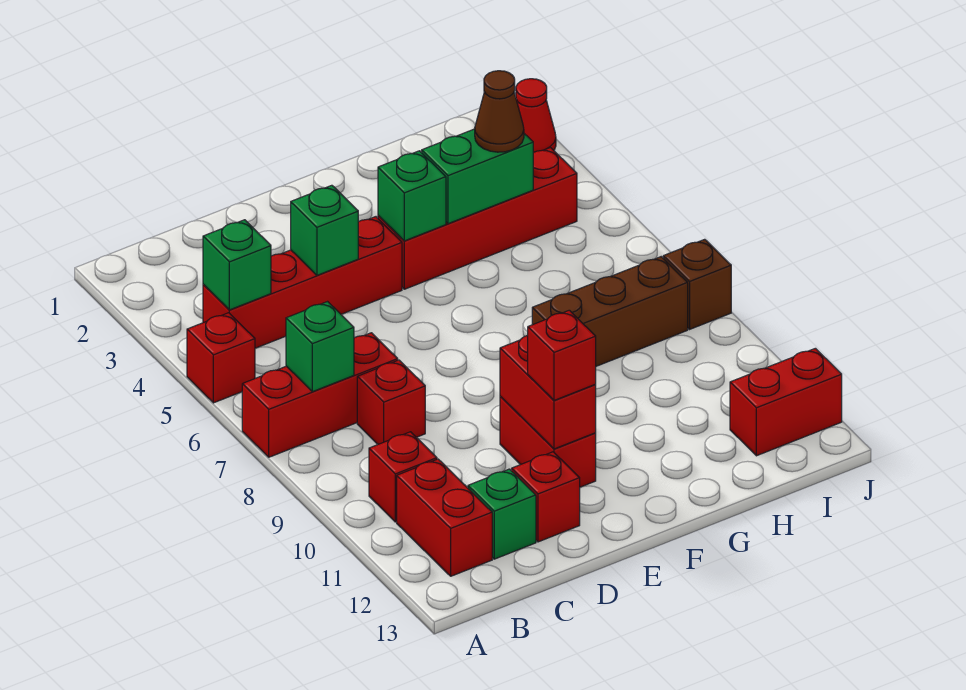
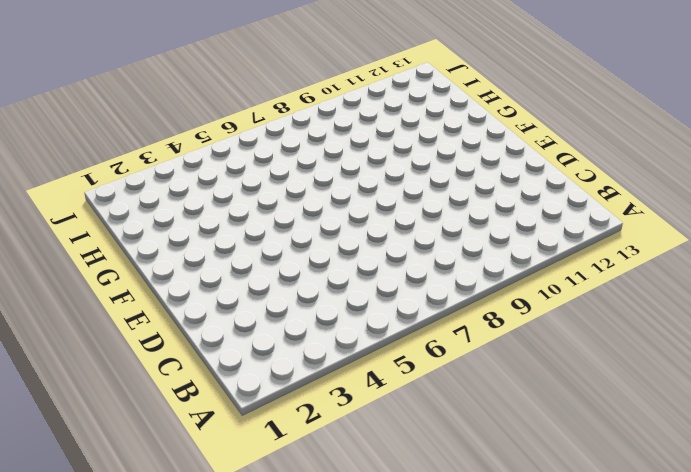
none -> red brick A5 level 1
none -> red brick A7:C7 level 1
none -> red brick B4:E4 level 1

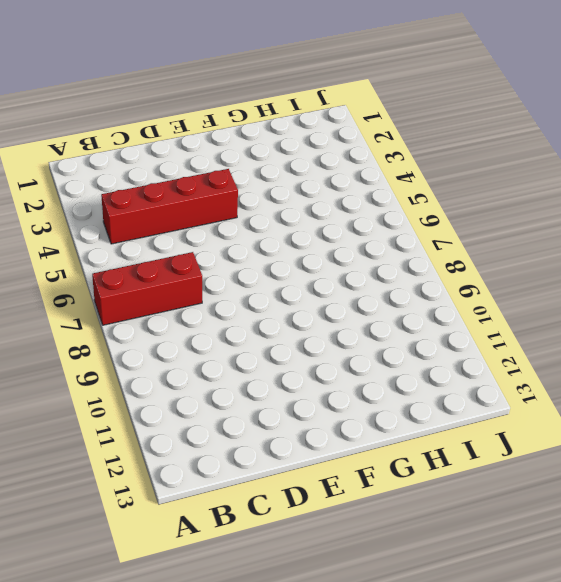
none -> red brick A5 level 1
none -> red brick B10 level 1
none -> red brick B11:B12 level 1

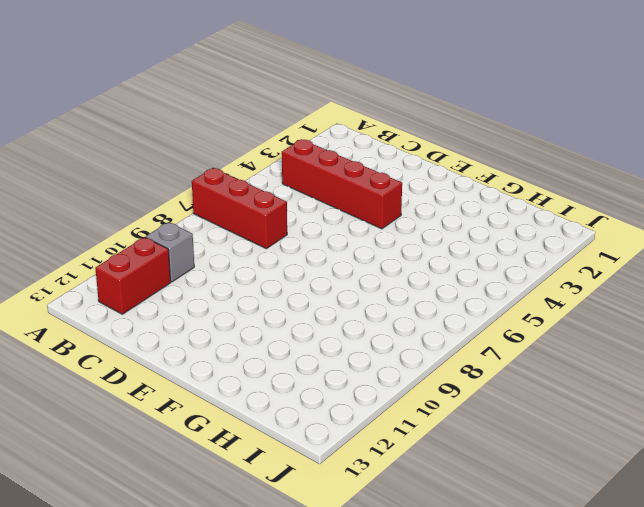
grey brick B10 level 1 -> red brick B10 level 1
none -> red brick A5 level 1
none -> red brick C8 level 1
none -> green brick C12 level 1

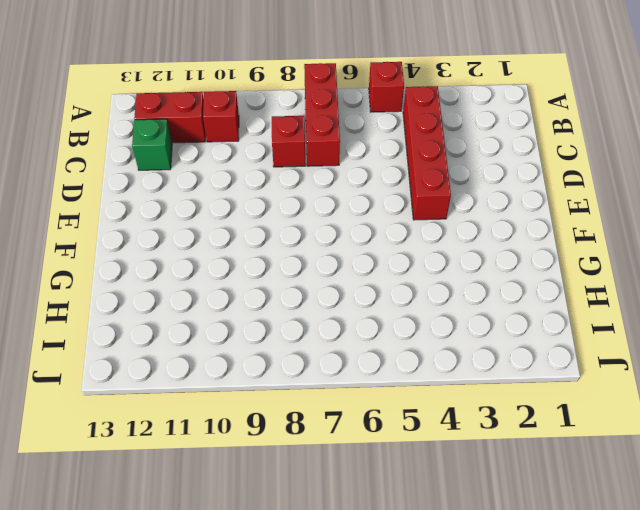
none -> red brick D12 level 1
none -> red brick E10:E11 level 1
none -> red brick F4:I4 level 1

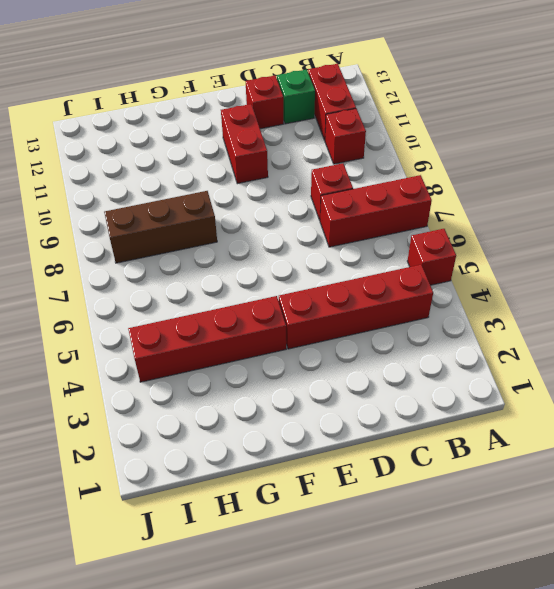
none -> red brick I12:J12 level 1
none -> red cone J2 level 1
none -> brown brick J8 level 1

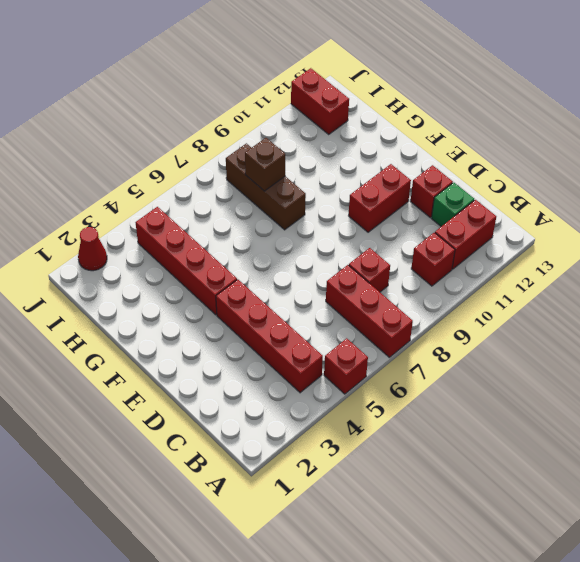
brown brick H8 level 2 -> brown brick J8 level 1
none -> green brick B4 level 2
none -> green brick B7 level 2
none -> green brick D4 level 2

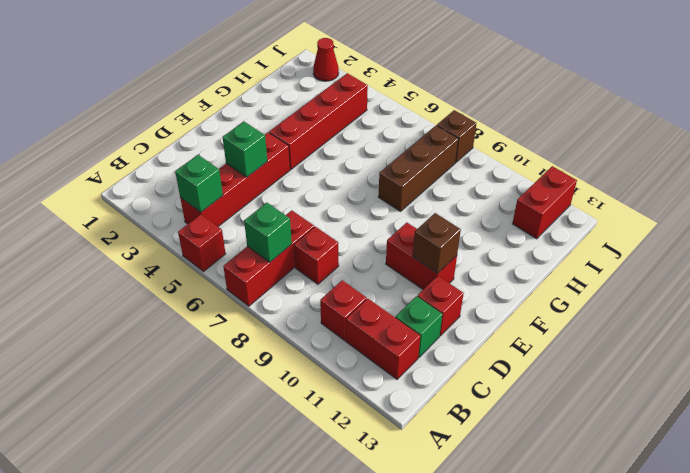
brown brick E11 level 2 -> red brick E10:E11 level 2
none -> green brick F4 level 2
none -> green brick G4:H4 level 2
none -> red brick E11 level 3

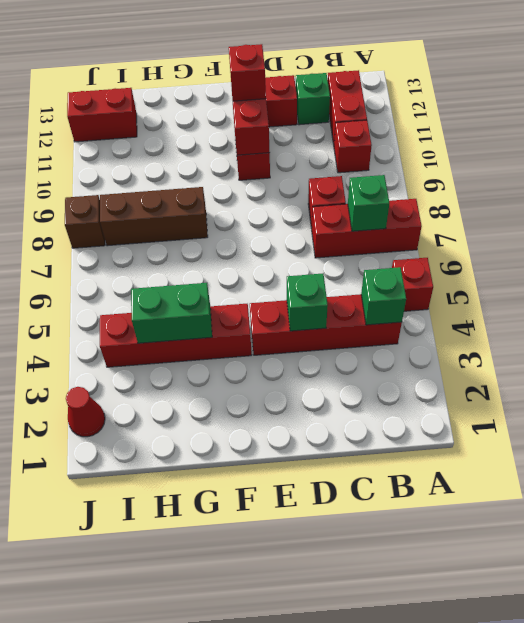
none -> green brick F4 level 2
none -> brown cone H4 level 3

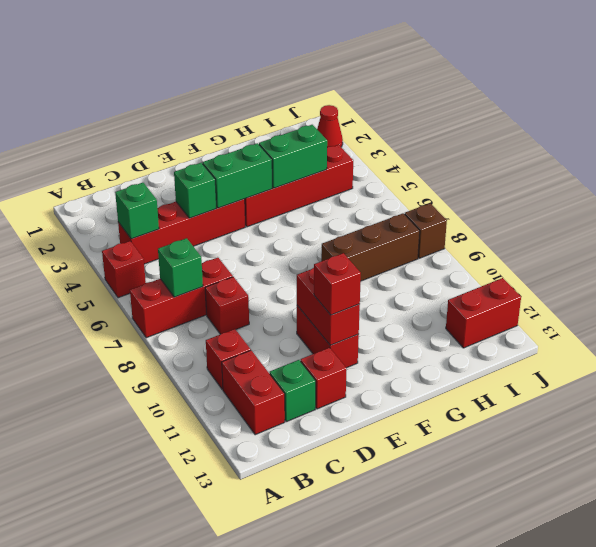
green brick E4:F4 level 2 -> green brick F4 level 2
none -> brown cone H4 level 3

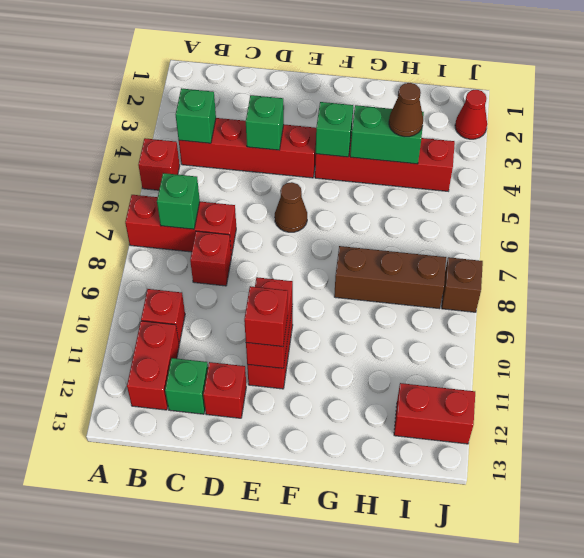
brown cone E6 level 1 -> none

